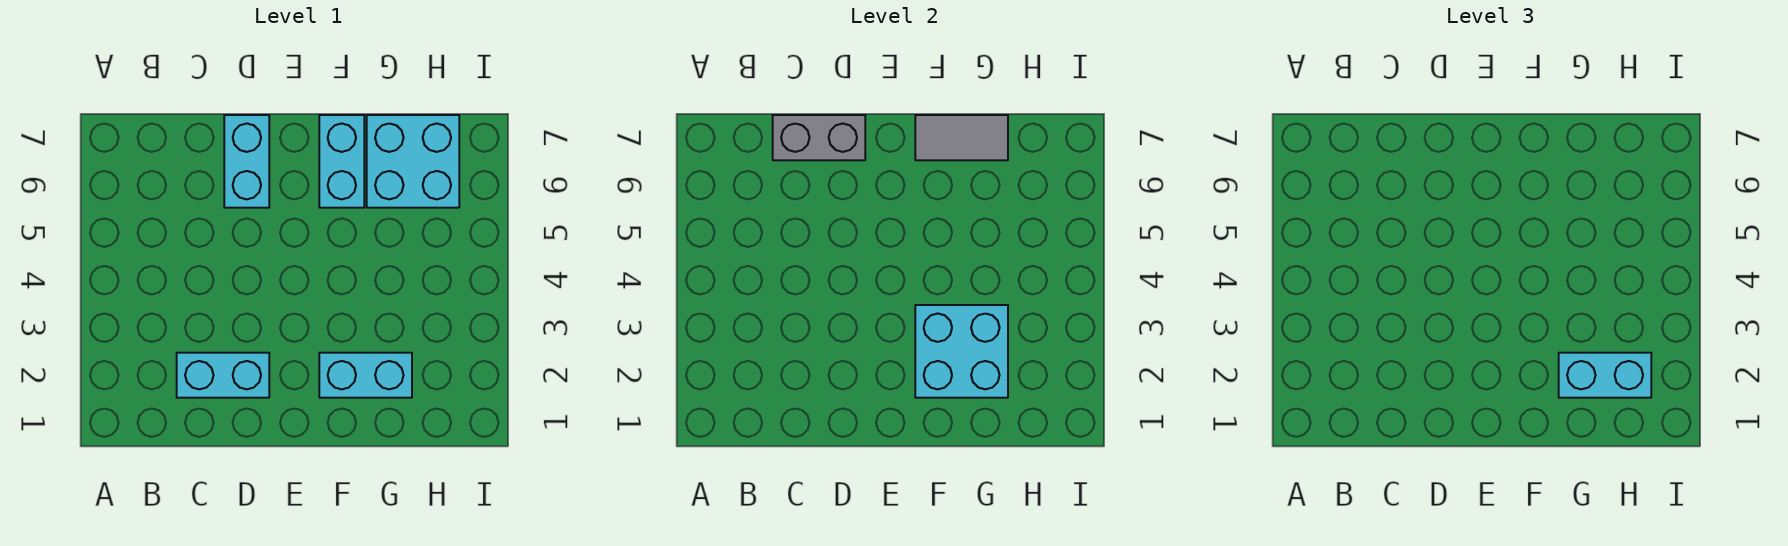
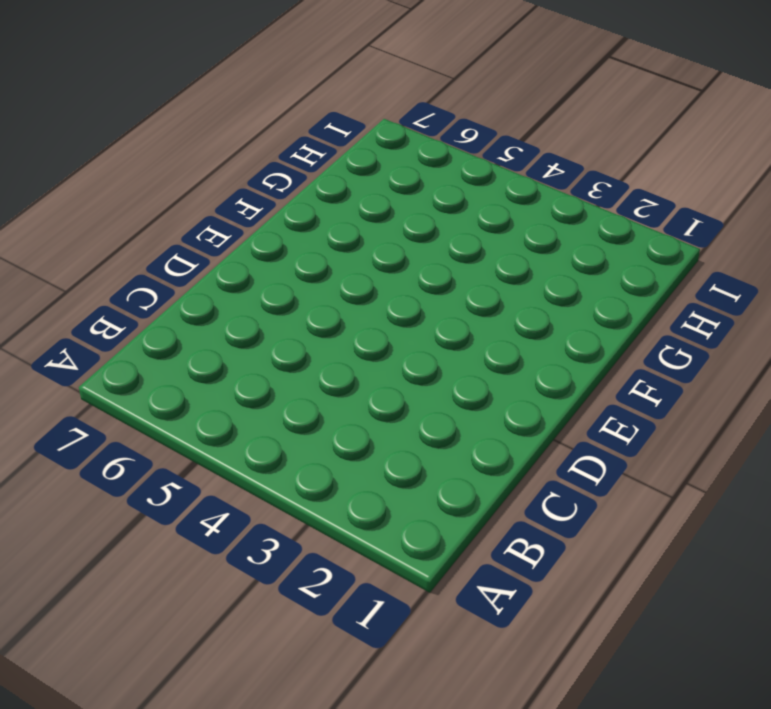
none -> cyan brick C2:D2 level 1
none -> cyan brick D6:D7 level 1

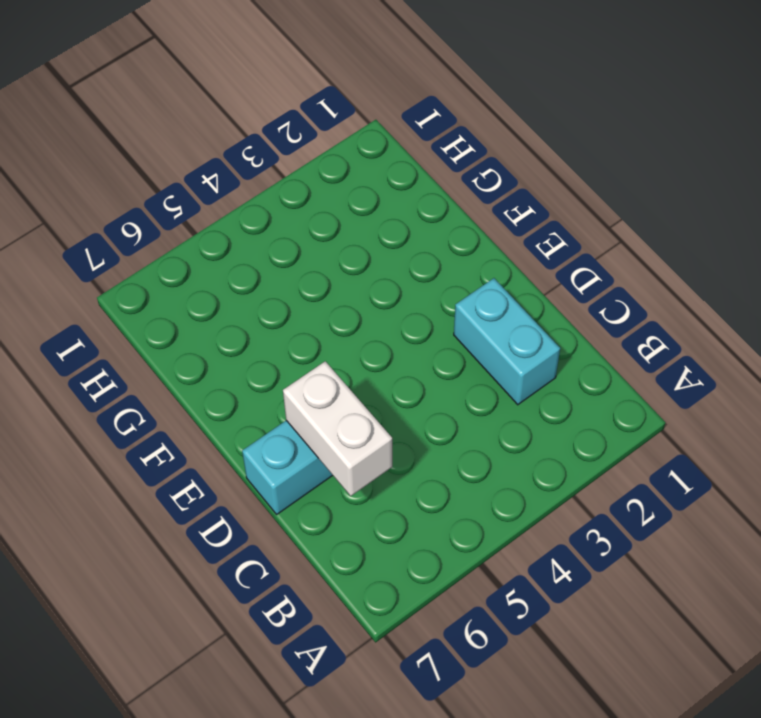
white brick C6:D6 level 2 -> none
none -> cyan brick F2:G2 level 1
none -> cyan brick F6:F7 level 1

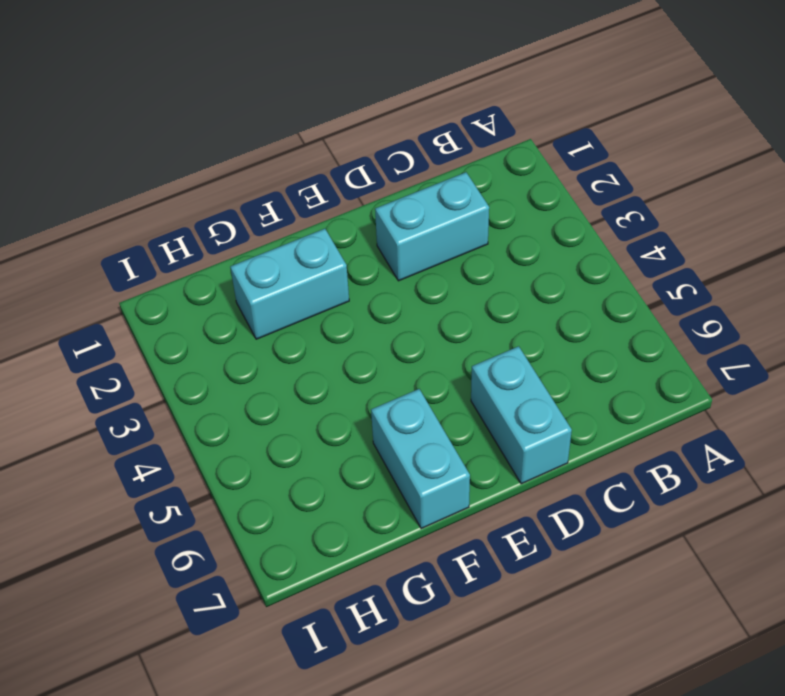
none -> cyan brick G6:H7 level 1
none -> grey brick C7:D7 level 2

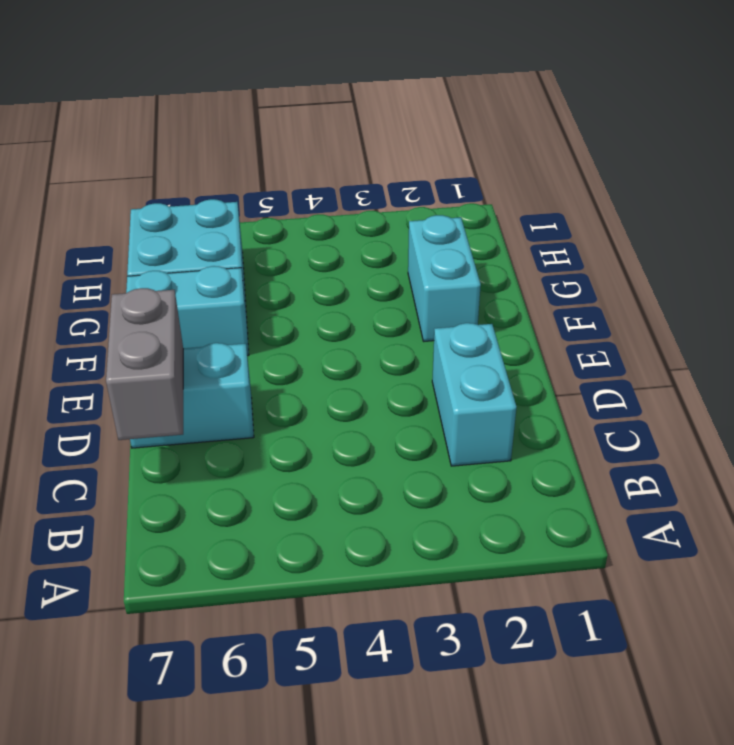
none -> cyan brick F2:G3 level 2
none -> grey tile F7:G7 level 2

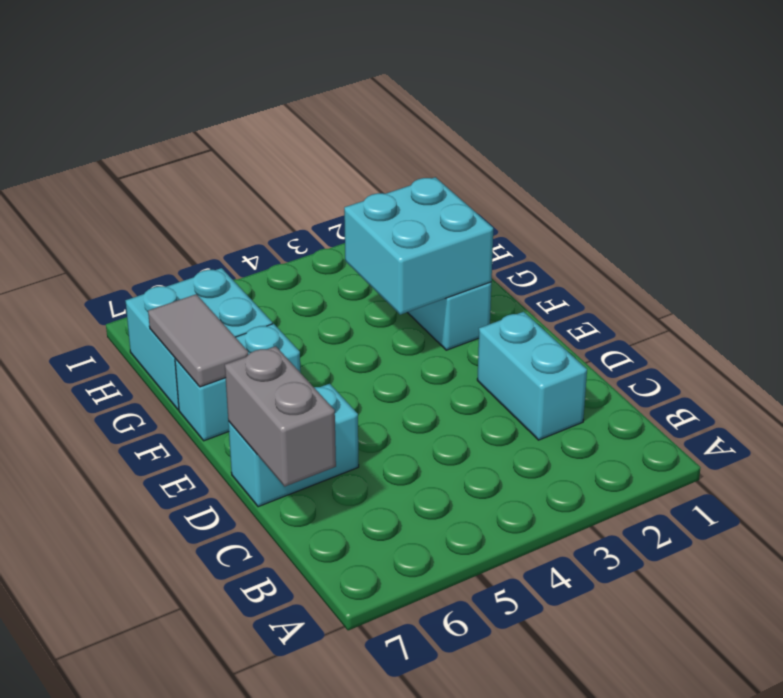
none -> cyan brick G2:H2 level 3

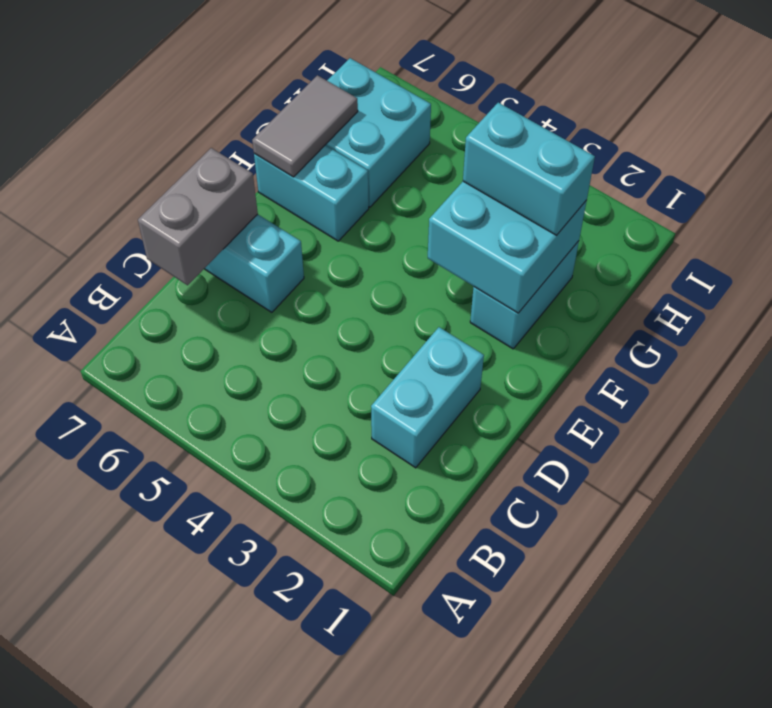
cyan brick G2:G3 level 3 -> cyan brick G2:H2 level 3

